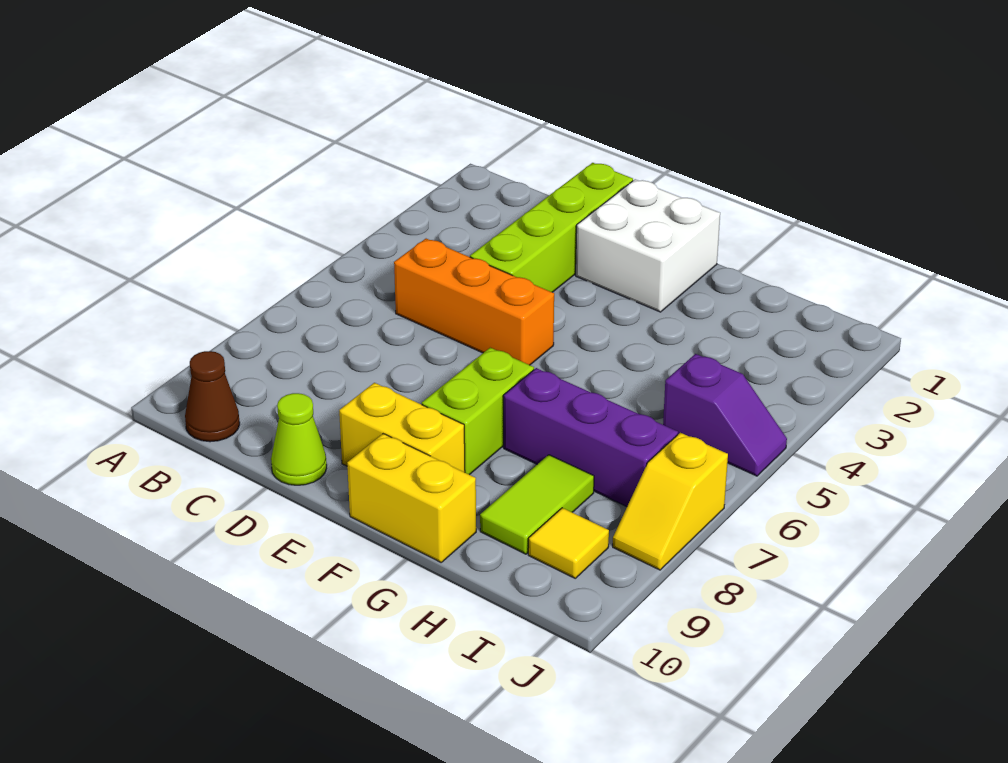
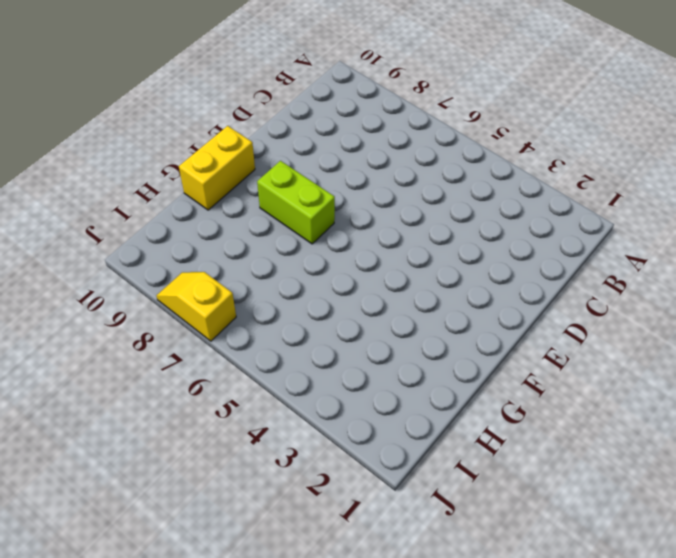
none -> brown cone B10 level 1
none -> orange brick C5:E5 level 1
none -> lime brick D1:D4 level 1

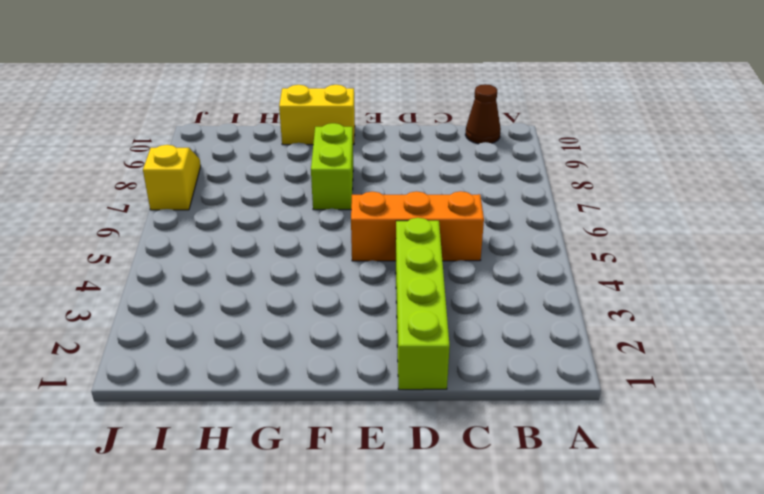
none -> lime cone D10 level 1
none -> white brick E1:F2 level 1
none -> yellow brick E9:F9 level 1

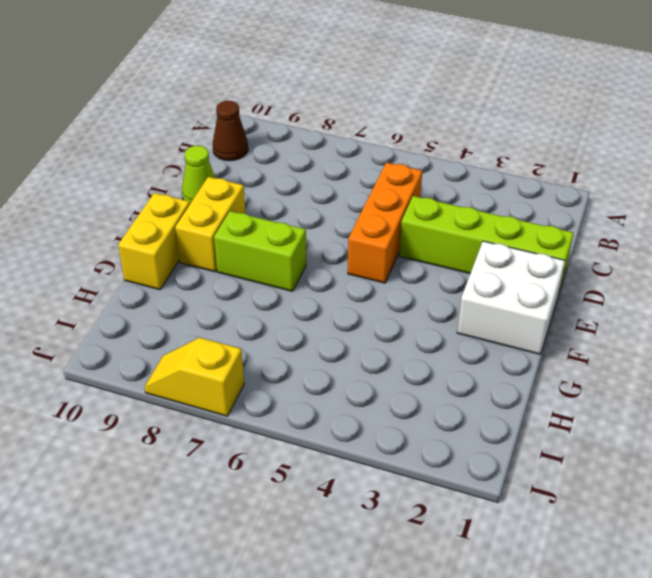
none -> purple brick G7:I7 level 1
none -> lime tile H8:H9 level 1
none -> purple slope I5:J5 level 1 top I

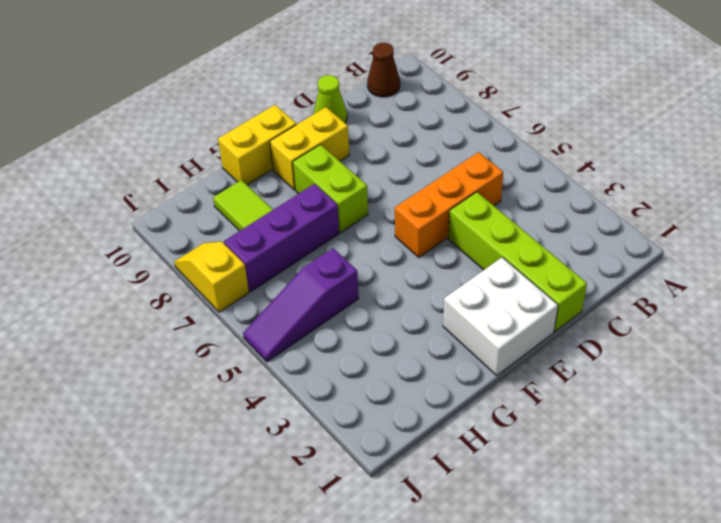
purple slope H5:J5 level 1 top H -> purple slope I5:J5 level 1 top I
none -> yellow tile I9 level 1

